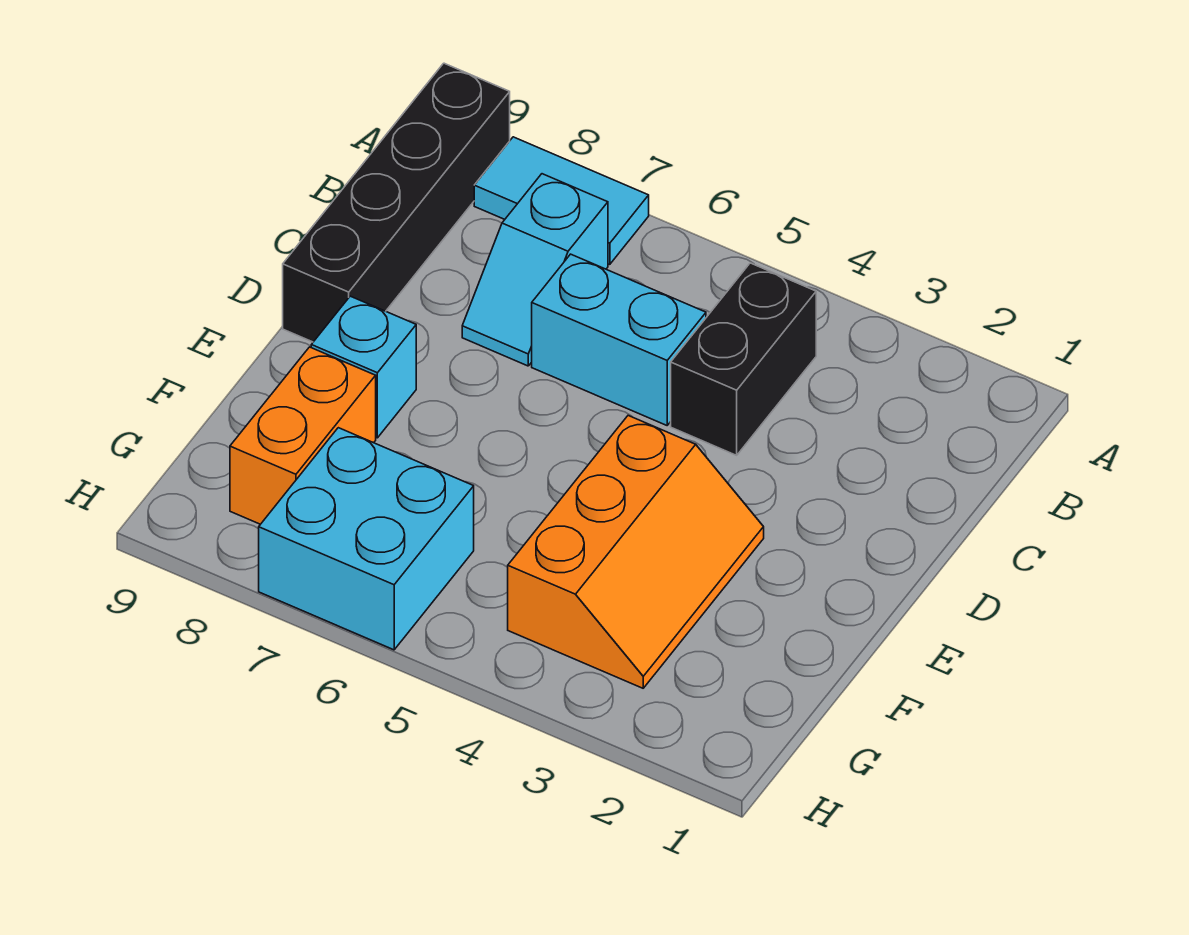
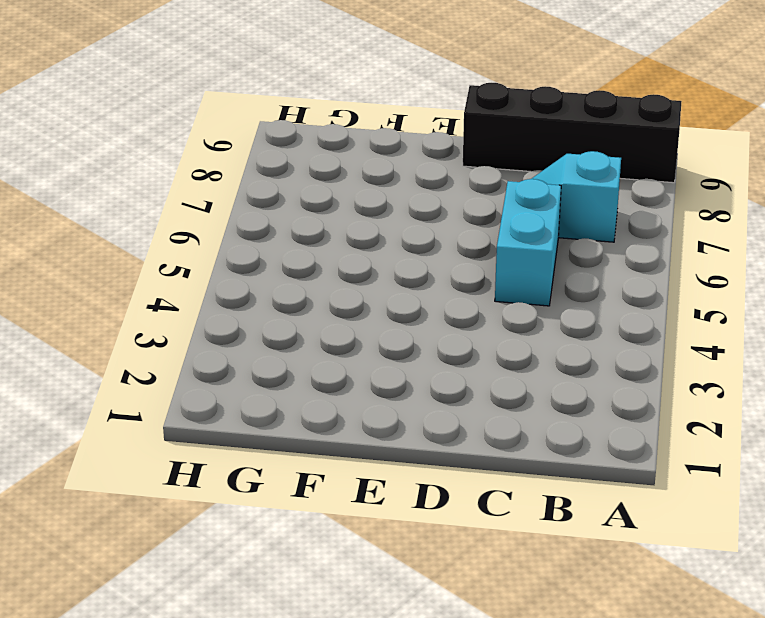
none -> cyan tile A7:A8 level 1
none -> black brick B4:C4 level 1

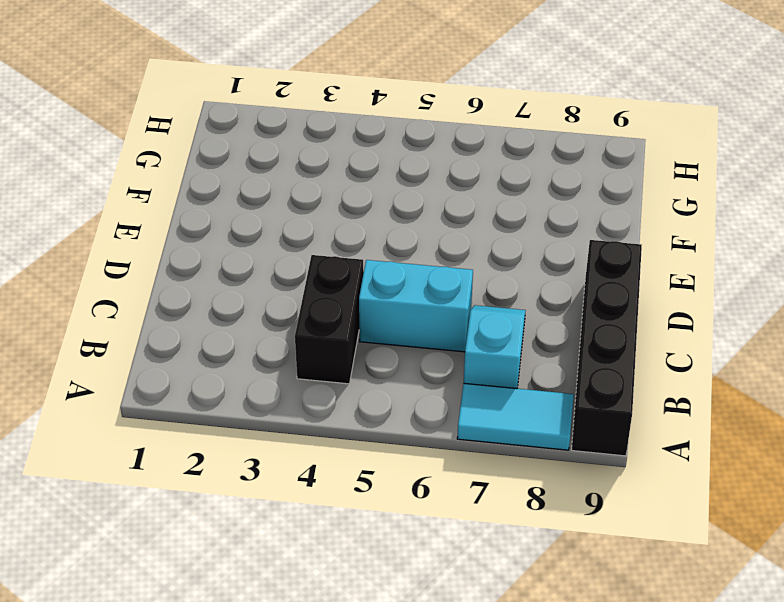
none -> orange slope E3:G4 level 1 top 4
none -> cyan brick E8 level 1

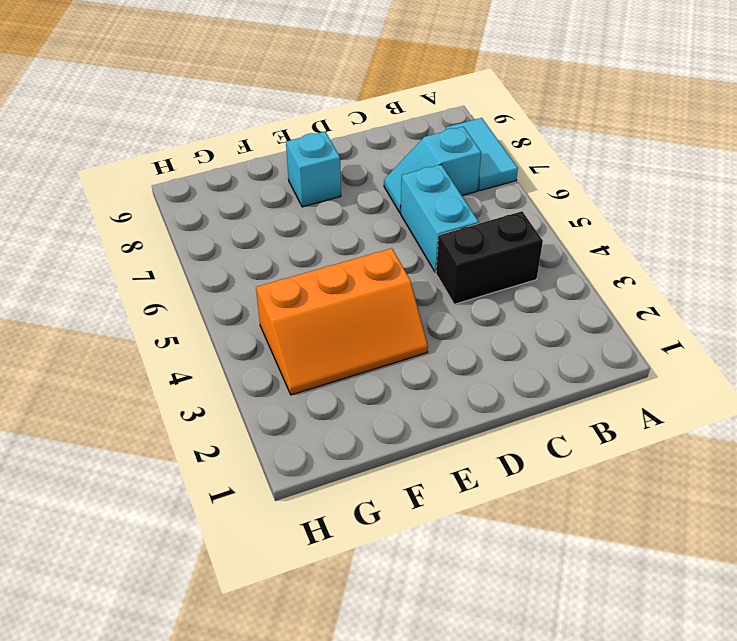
none -> black brick A9:D9 level 1
none -> orange brick F8:G8 level 1

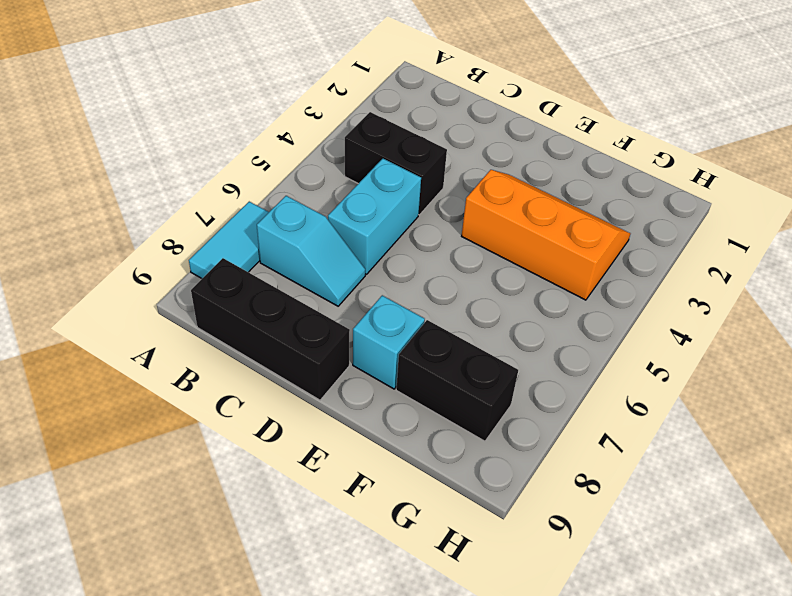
black brick B9:D9 level 1 -> black brick A9:D9 level 1
black brick F8:G8 level 1 -> orange brick F8:G8 level 1
none -> cyan brick G6:H7 level 1

